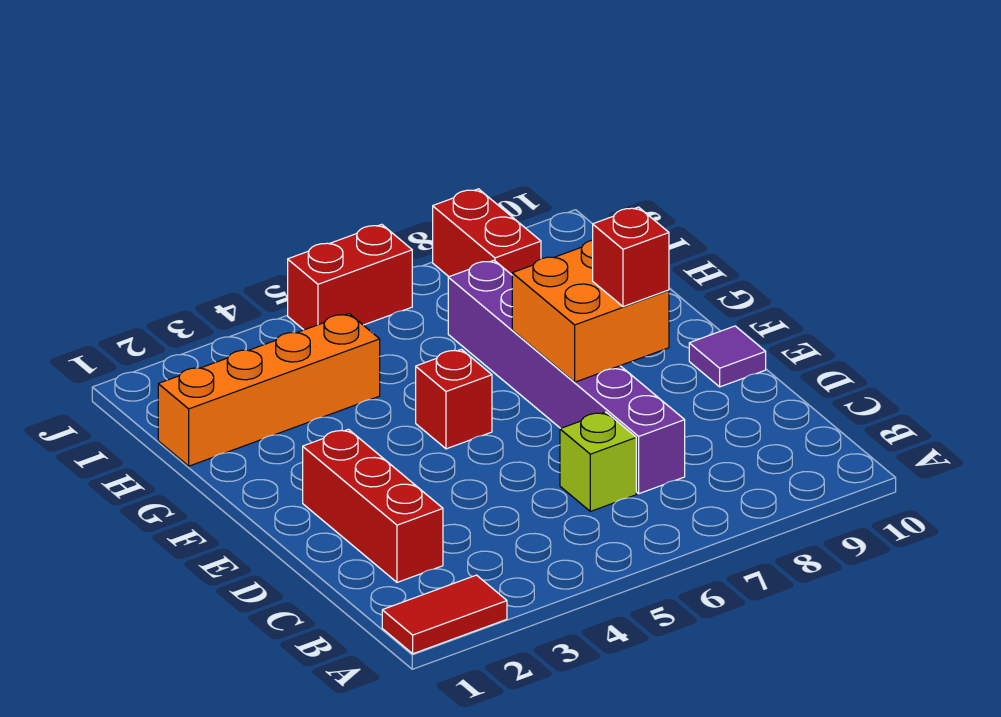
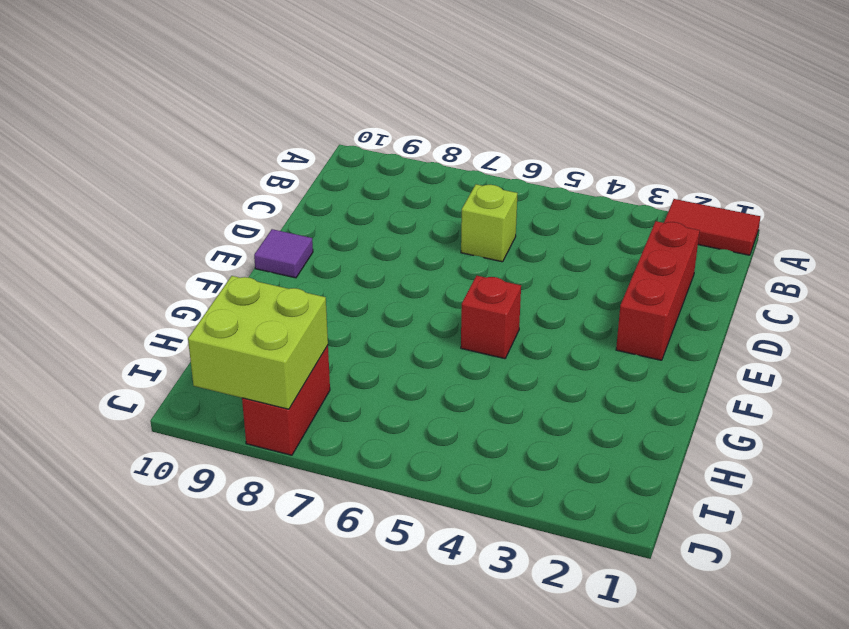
lime brick I8:J9 level 2 -> none
none -> purple brick C7:H7 level 1
none -> orange brick H1:H4 level 1

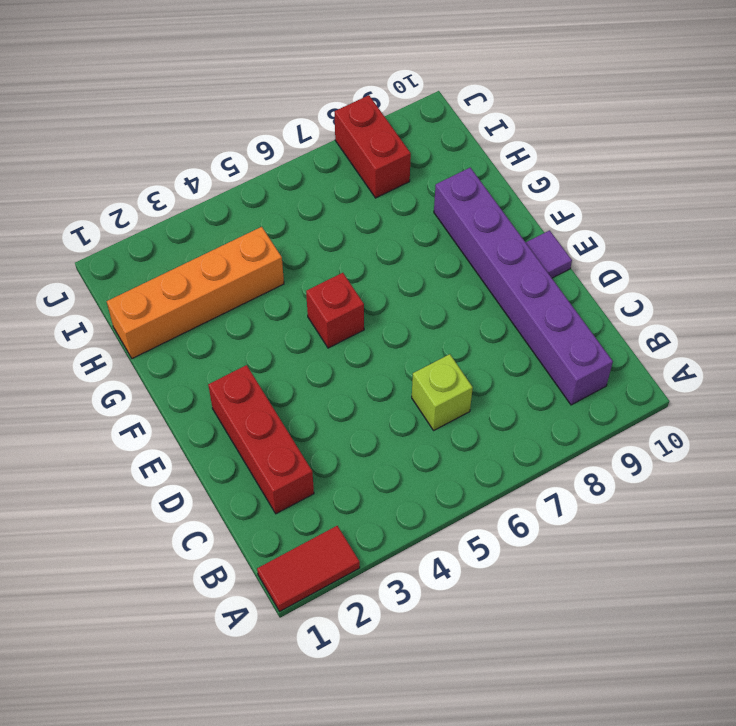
purple brick B9:G9 level 1 -> purple brick C7:H7 level 1
none -> red brick J5:J6 level 1
none -> orange brick E7:F8 level 2

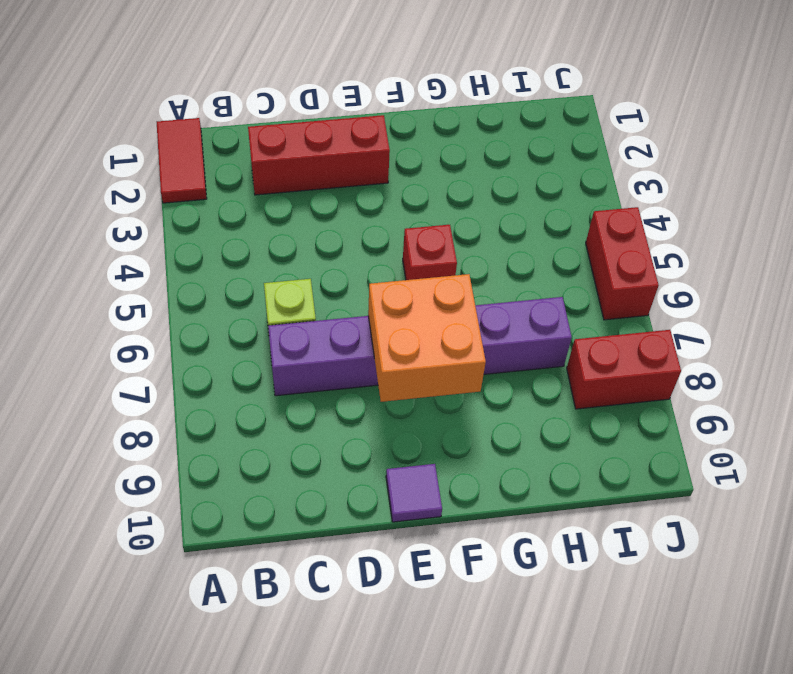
none -> orange brick H1:H4 level 1
none -> red brick E8 level 3

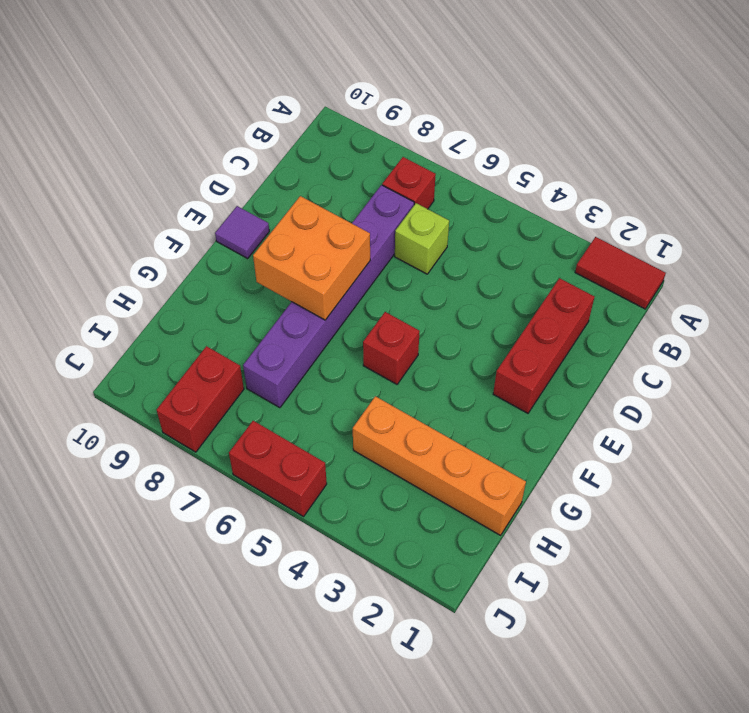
red brick B7 level 1 -> red brick E8 level 3

